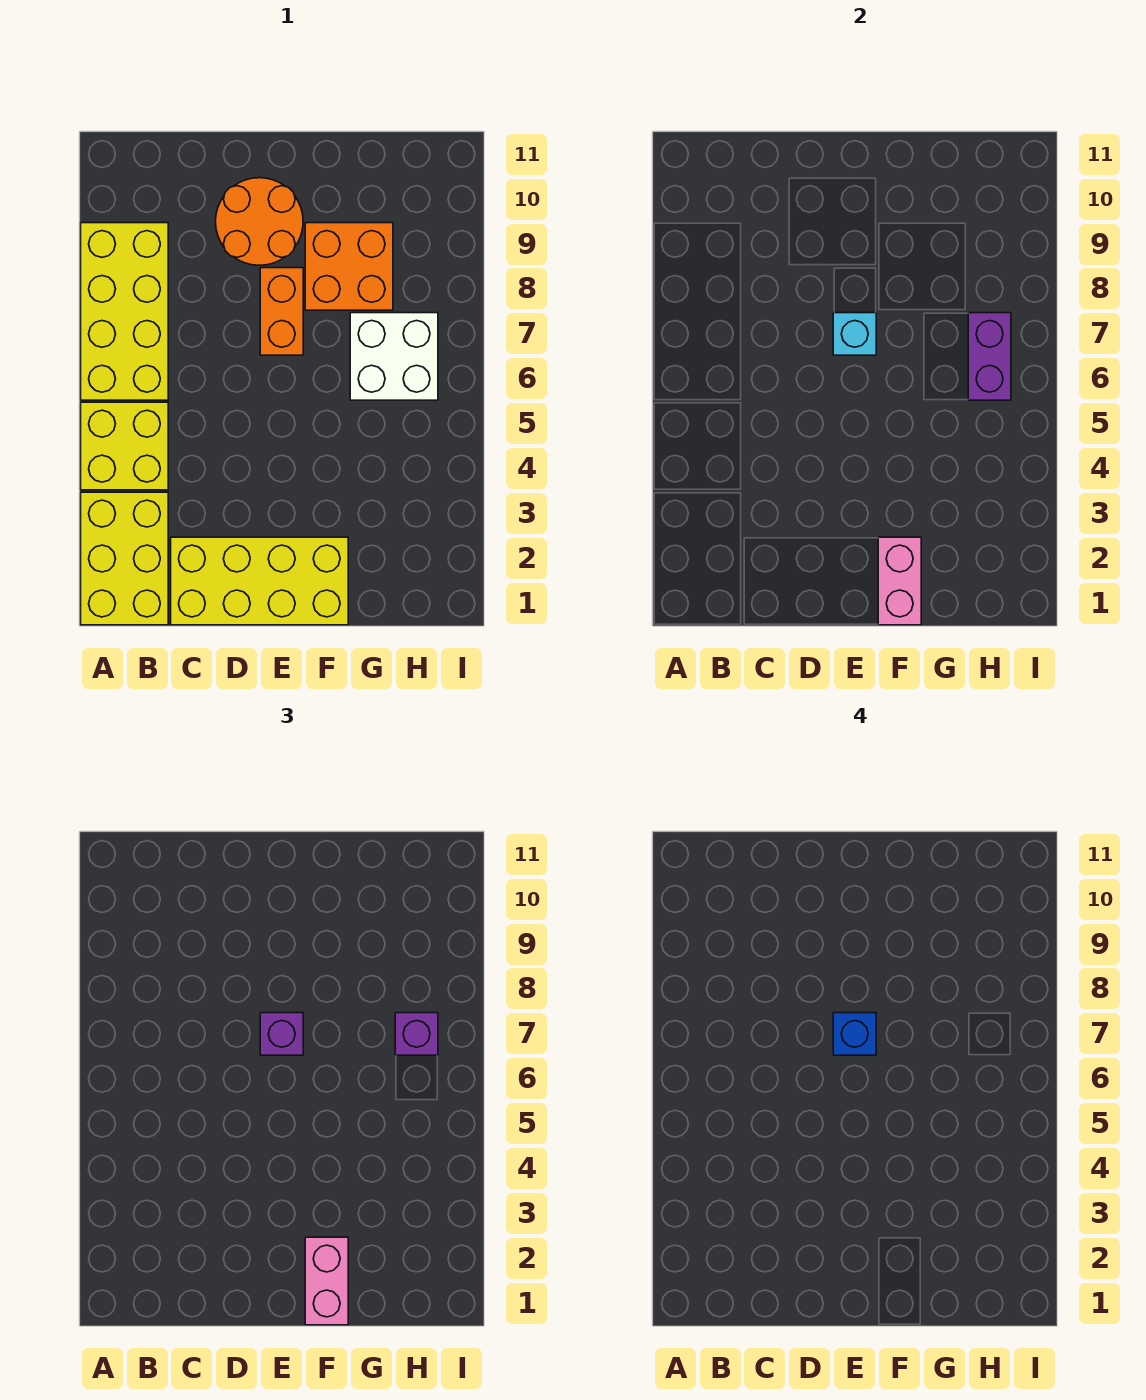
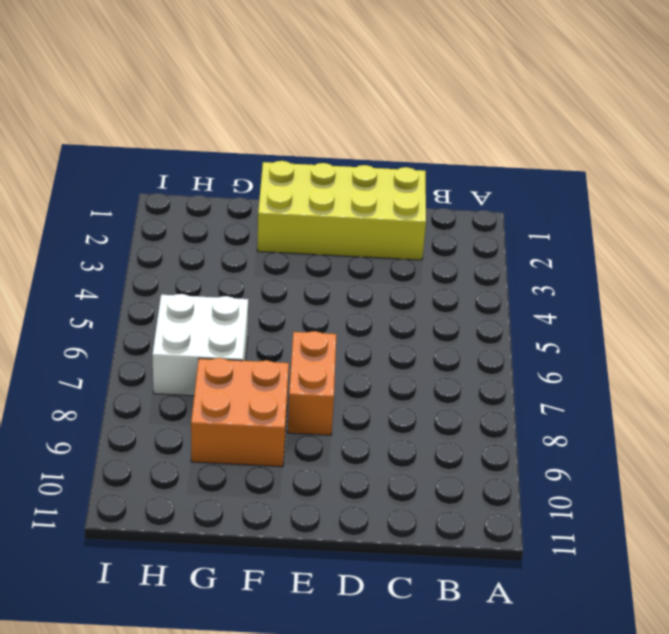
none -> yellow brick A1:B3 level 1
none -> yellow brick A4:B5 level 1
none -> yellow brick A6:B9 level 1

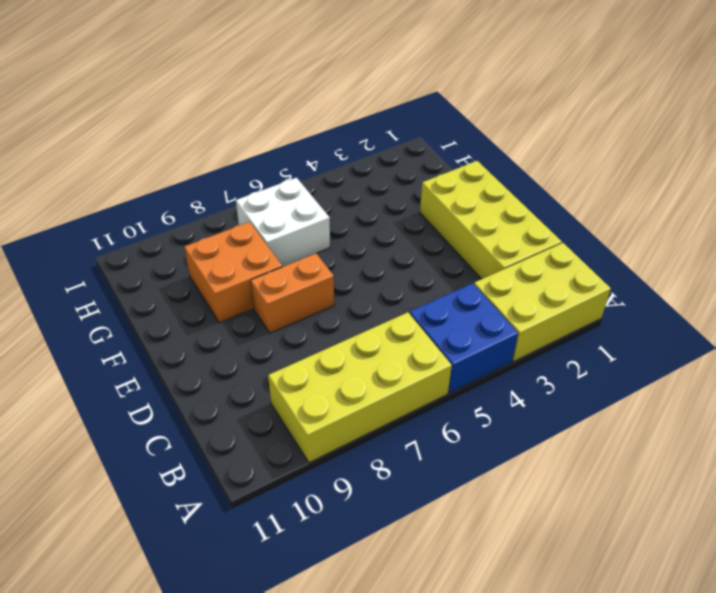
blue brick A4:B5 level 1 -> yellow brick A4:B5 level 1
none -> orange round brick D9:E10 level 1
none -> cyan brick E7 level 2
none -> pink brick F1:F2 level 2

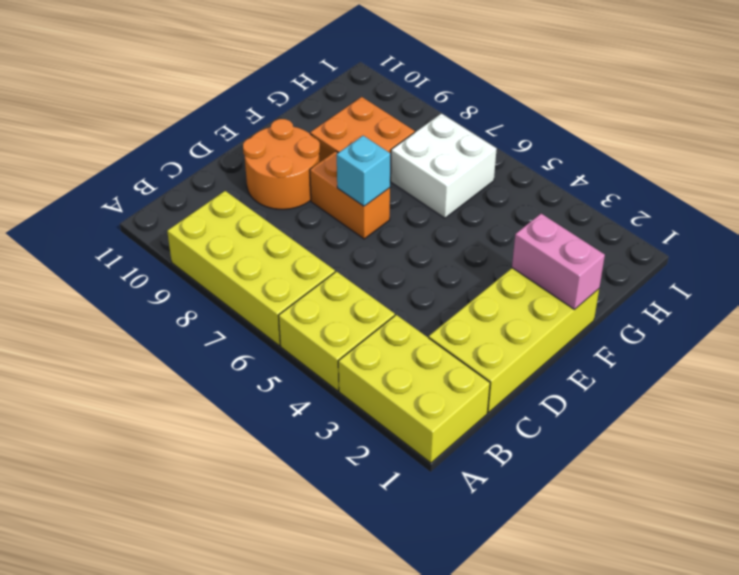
none -> purple brick H6:H7 level 2
none -> purple brick E7 level 3
none -> pink brick F1:F2 level 3

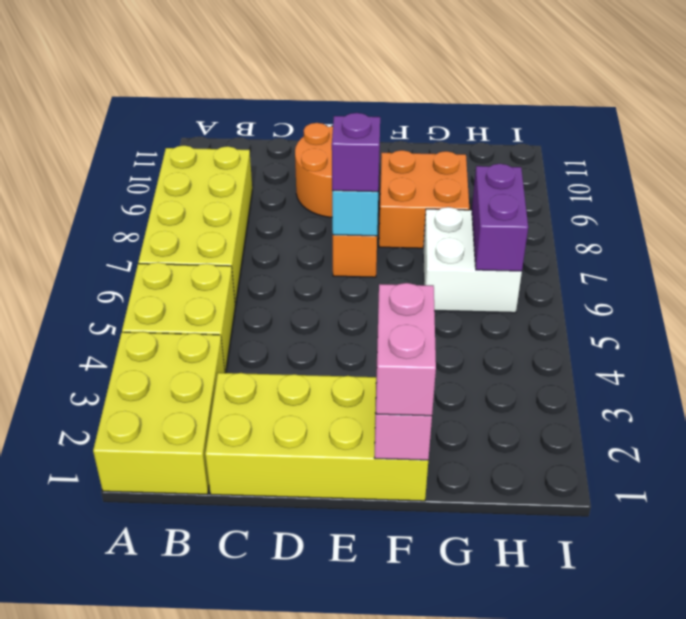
none -> purple brick H7 level 3
none -> blue brick E7 level 4

